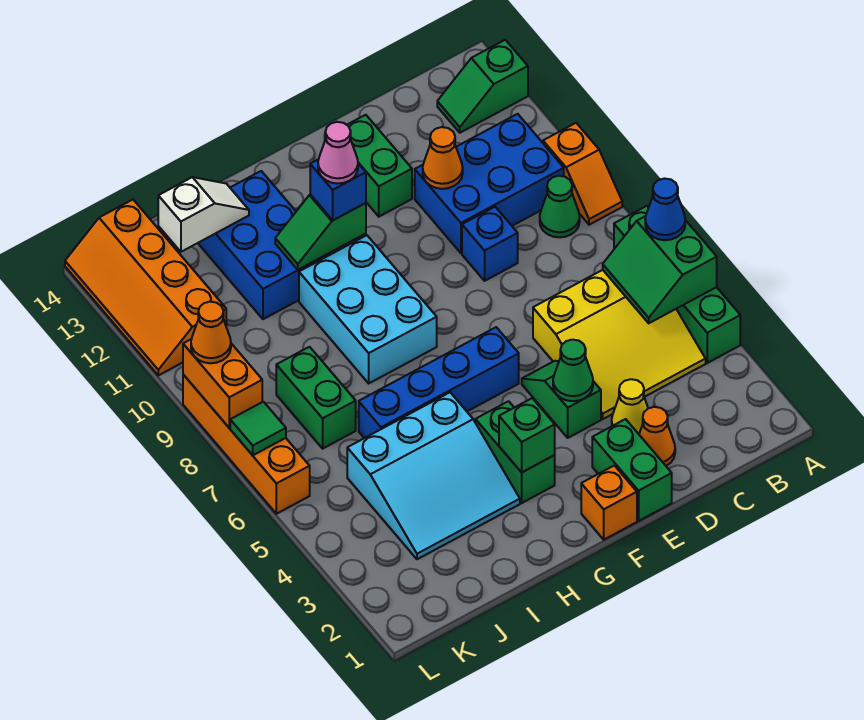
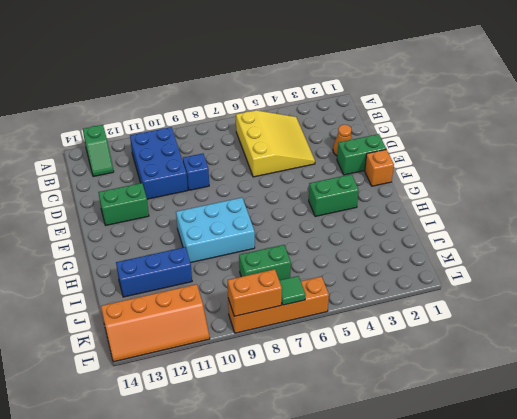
blue brick I11:I13 level 1 -> blue brick H11:I13 level 1
none -> green brick A4:A7 level 1
none -> orange slope A9:A10 level 1 top 10
none -> green cone B9 level 1
none -> yellow cone D3 level 1

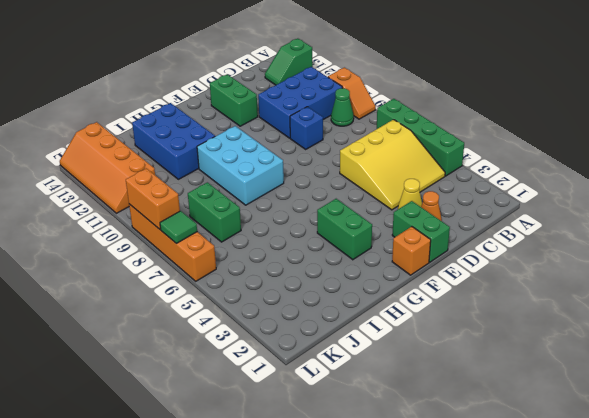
none -> green slope E4:E5 level 1 top 4
none -> blue brick F6:I6 level 1
none -> cyan slope H3:J5 level 1 top 5
none -> green slope A5:B6 level 2 top A

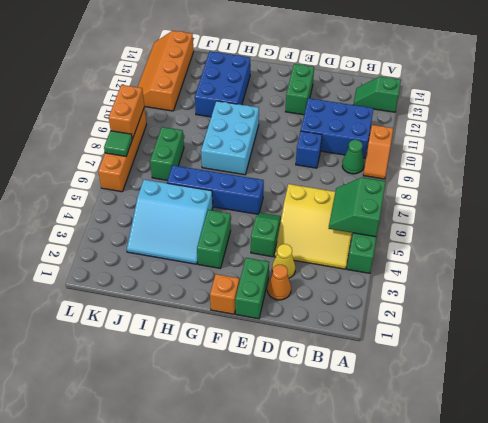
none -> orange cone D11 level 2
none -> green cone E4 level 2
none -> green brick G3 level 2
none -> green slope G11:H11 level 2 top G

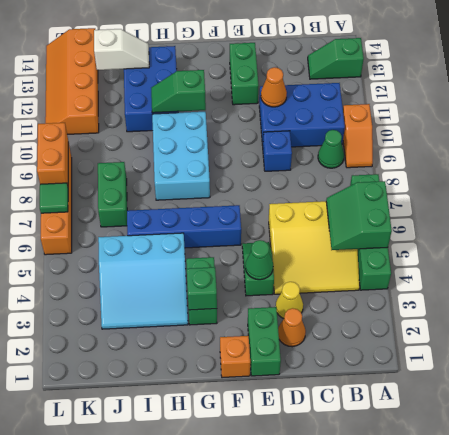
none -> blue cone A6 level 3
none -> blue brick G11 level 3
none -> orange cone L9 level 3
none -> pink cone G11 level 4

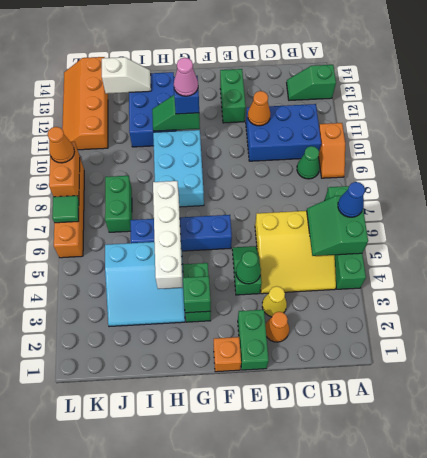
white brick H4:H7 level 2 -> none
none -> blue brick D9 level 1

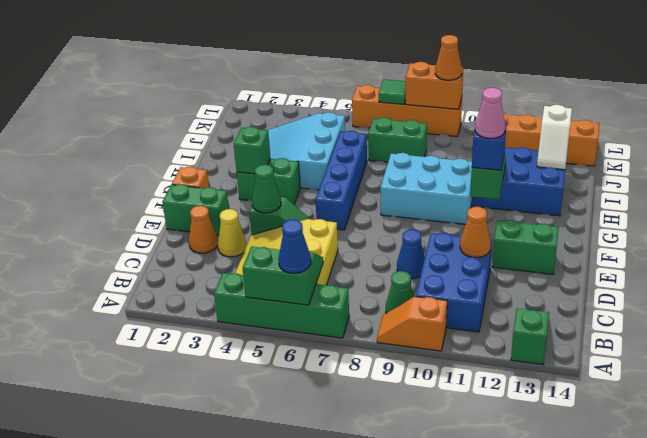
blue cone D9 level 1 -> blue brick D9 level 1

